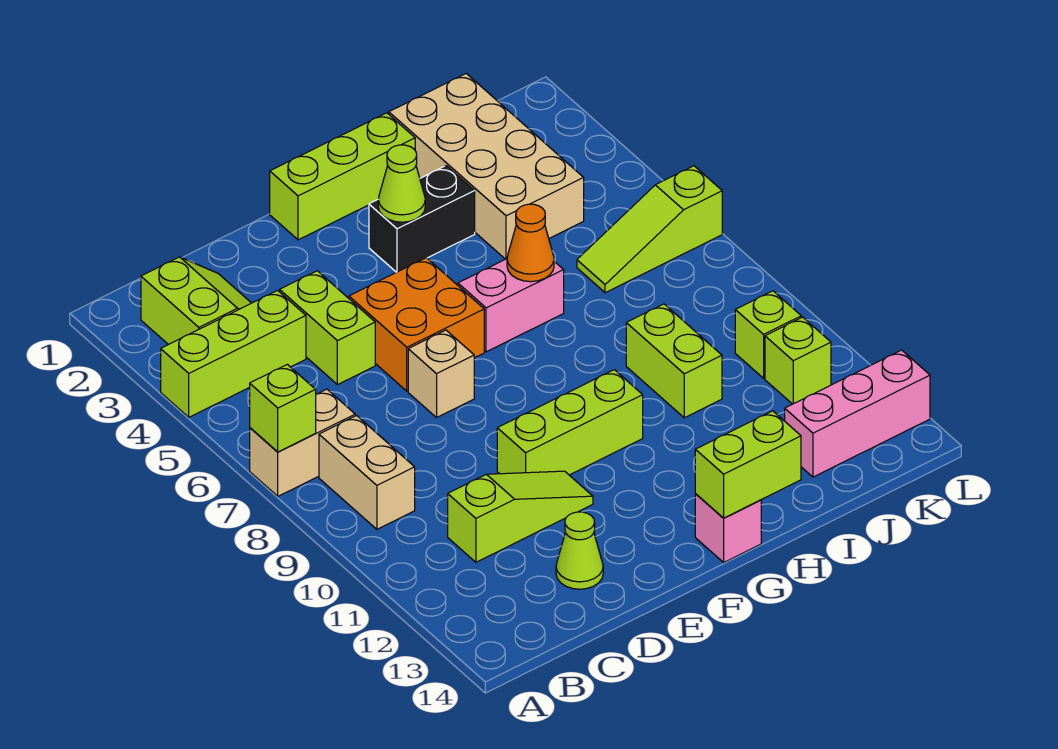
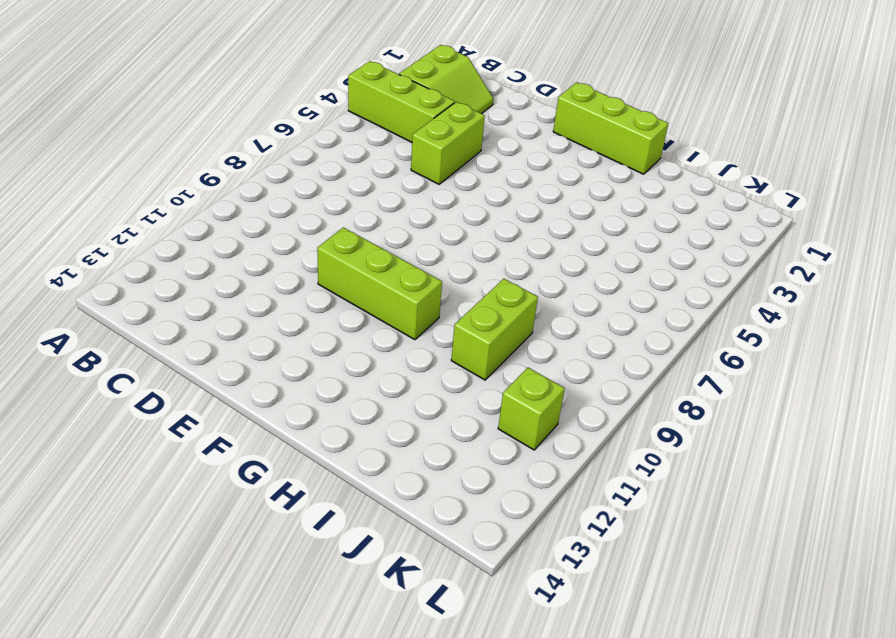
none -> tan brick A7:B7 level 1
none -> tan brick B8:B9 level 1
none -> lime slope C11:E11 level 1 top C

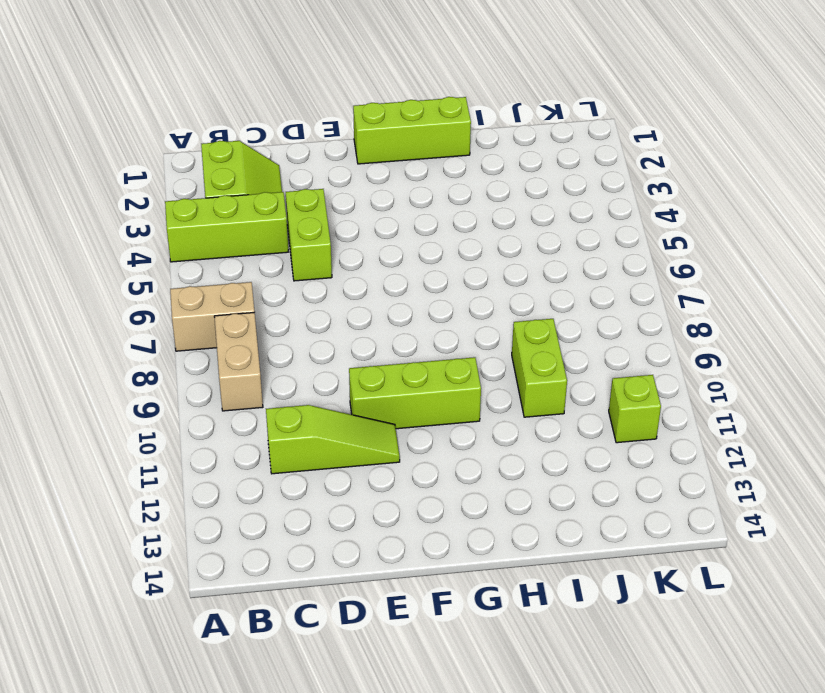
none -> lime cone D13 level 1
none -> orange brick E5:F6 level 1
none -> tan brick E7 level 1

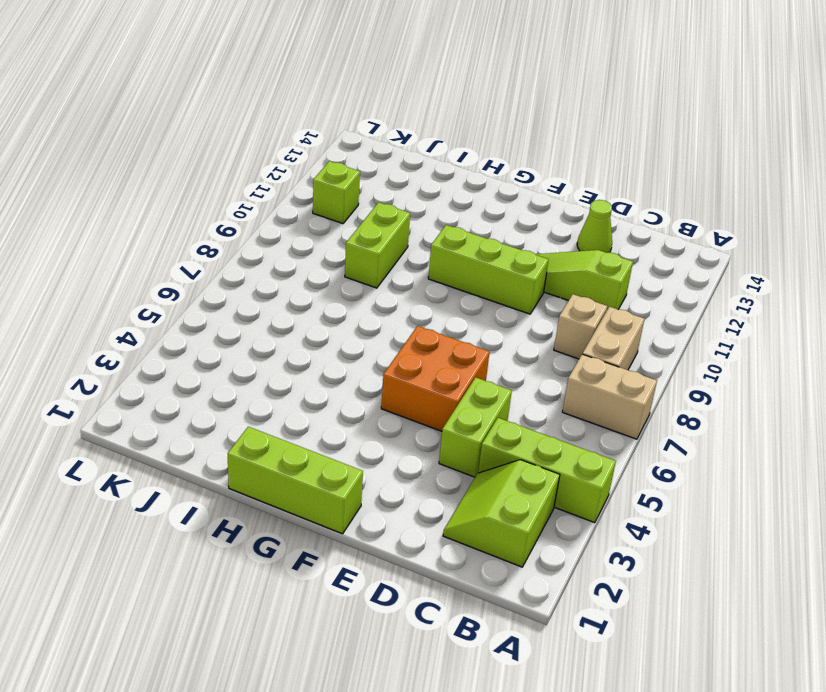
tan brick C9 level 1 -> tan brick E7 level 1
none -> black brick G3:H3 level 1
none -> pink brick G6:H6 level 1
none -> pink brick G14 level 1

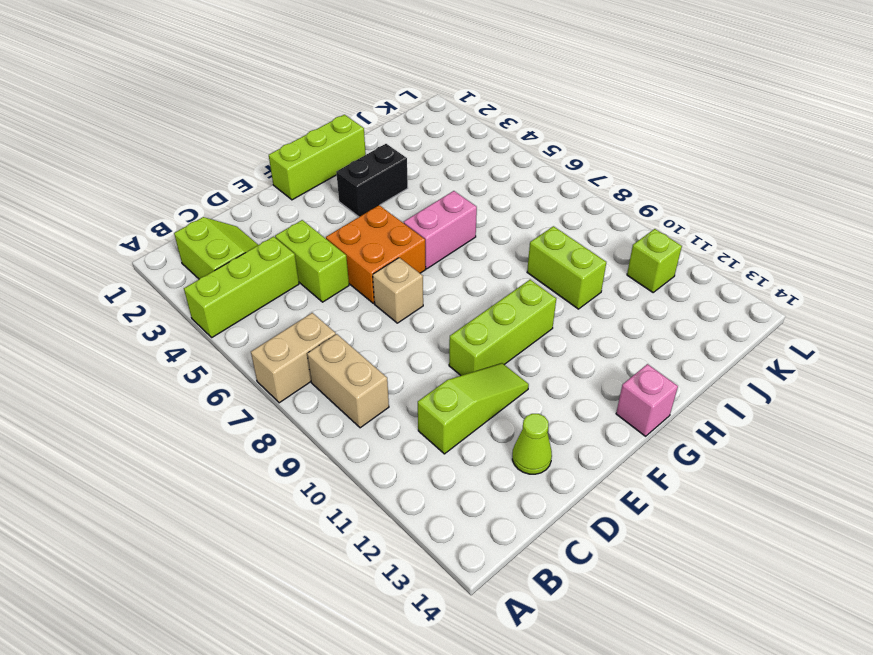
none -> tan brick I1:J4 level 1
none -> lime slope J6:L6 level 1 top L
none -> pink brick J13:L13 level 1

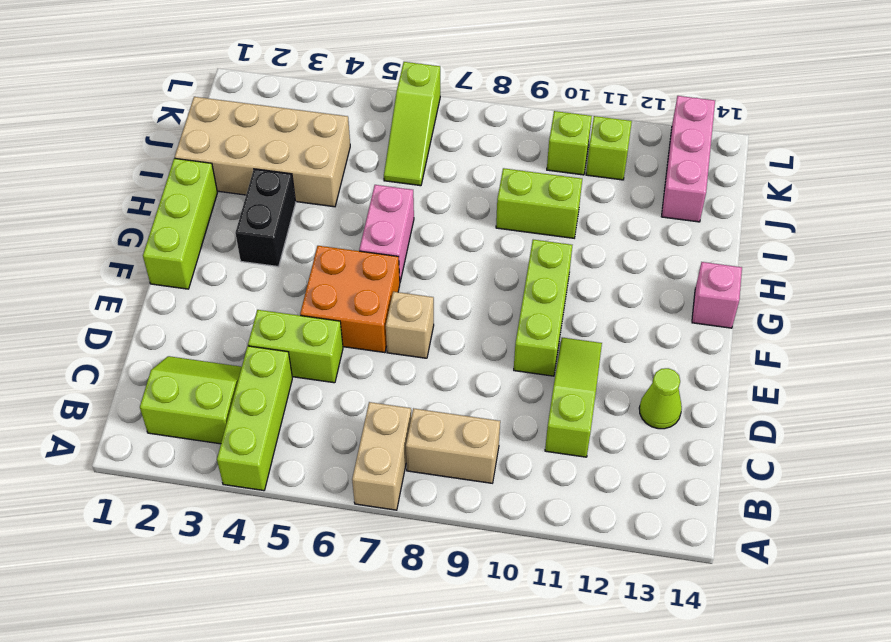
none -> lime brick A7 level 2
none -> lime cone G3 level 2
none -> lime brick G14:H14 level 2

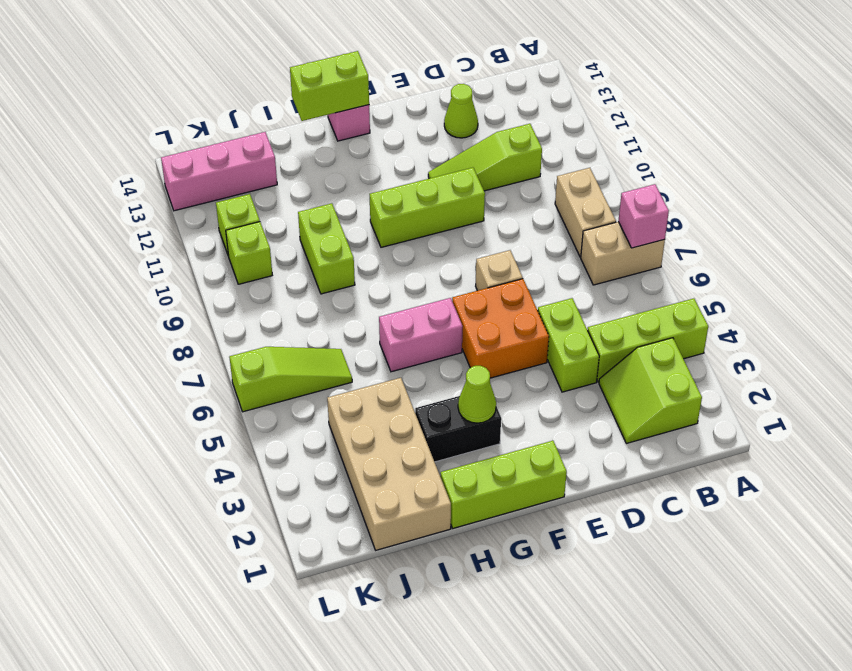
pink brick A7 level 2 -> lime brick A7 level 2
none -> orange cone H6 level 2

